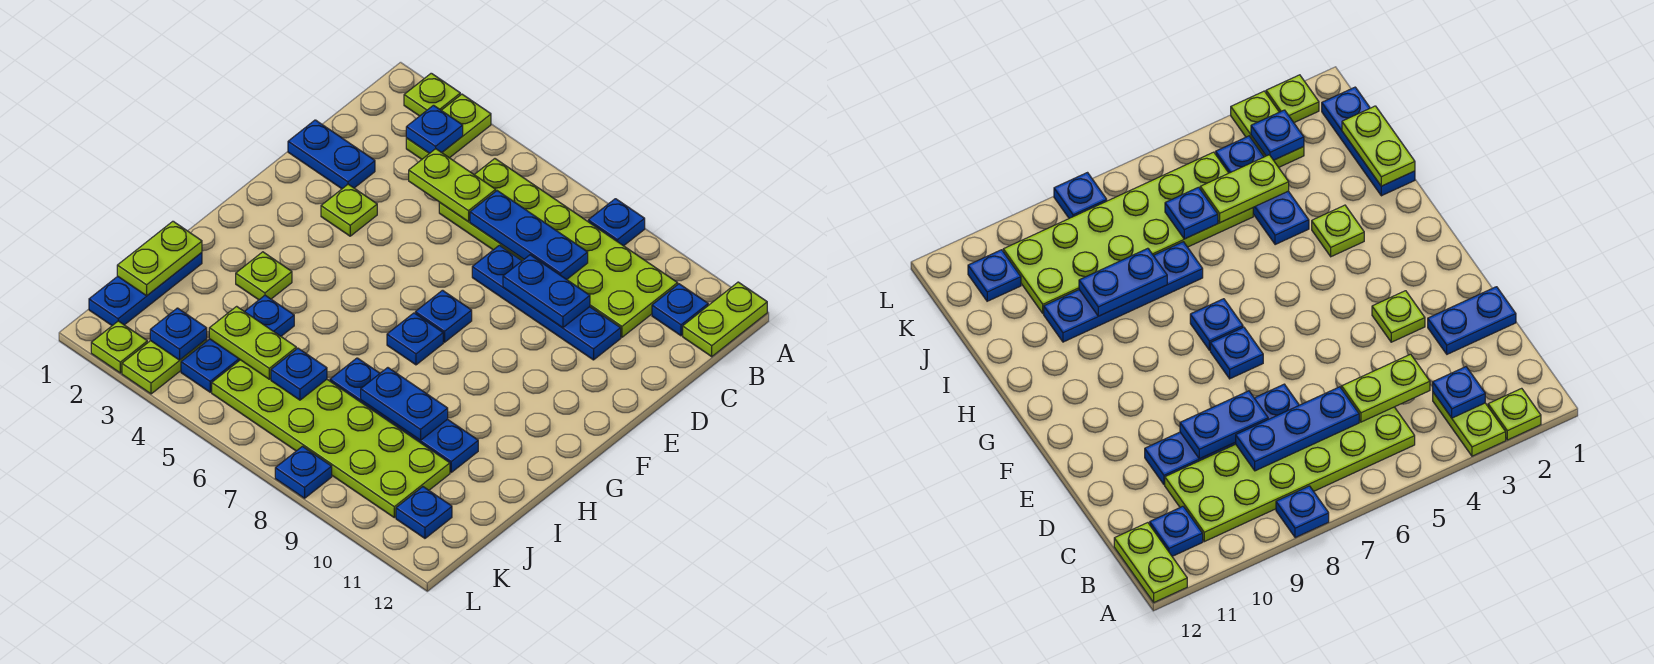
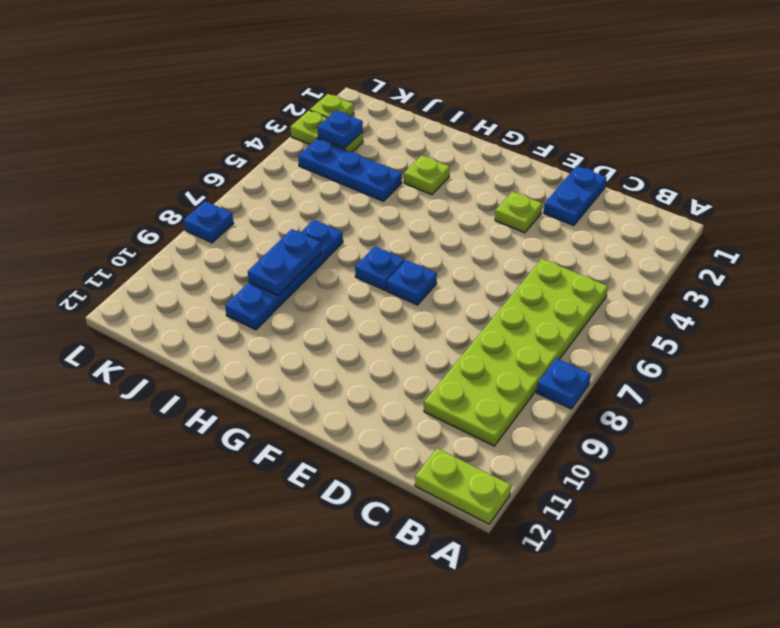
none -> lime plate A2 level 1
none -> lime plate A3:B3 level 1
none -> blue plate B11 level 1

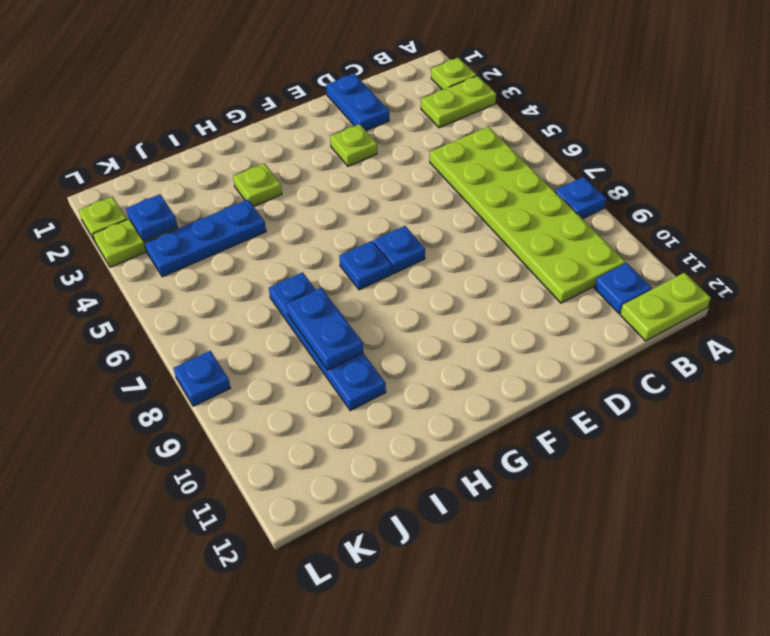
none -> blue plate D7:D10 level 1
none -> blue plate I1:K1 level 1
none -> lime plate J5:K10 level 1

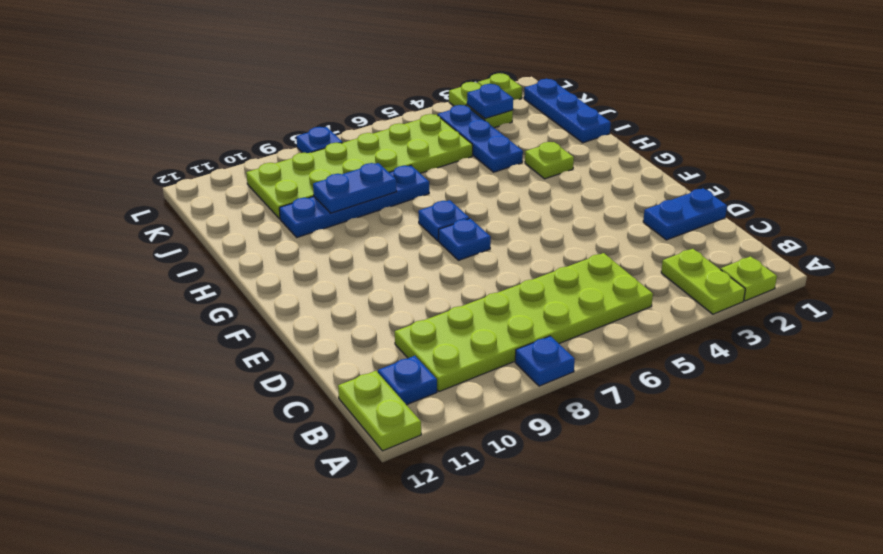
none -> blue plate D7:D10 level 1
none -> lime plate E3 level 1
none -> blue plate K11 level 1

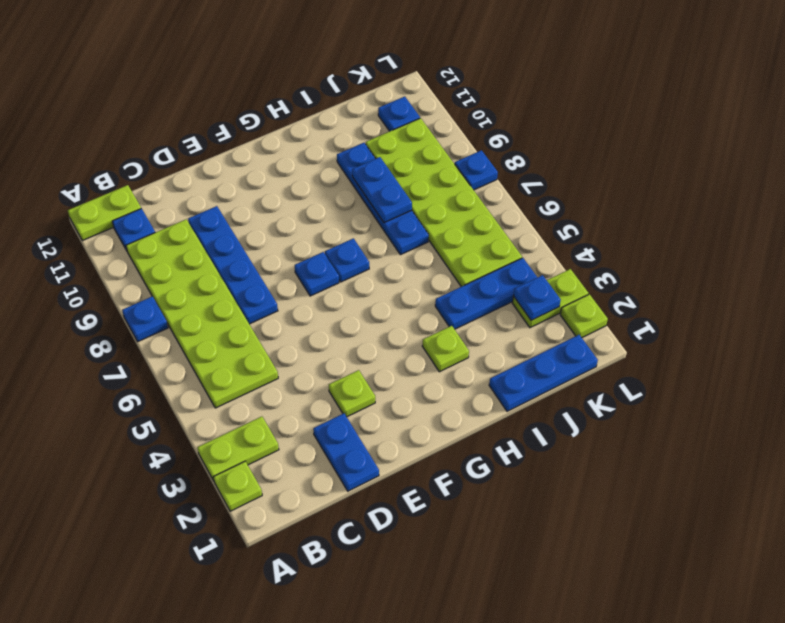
none -> blue plate B3 level 2
none -> lime plate C4:C5 level 2
none -> blue plate C6:C8 level 2

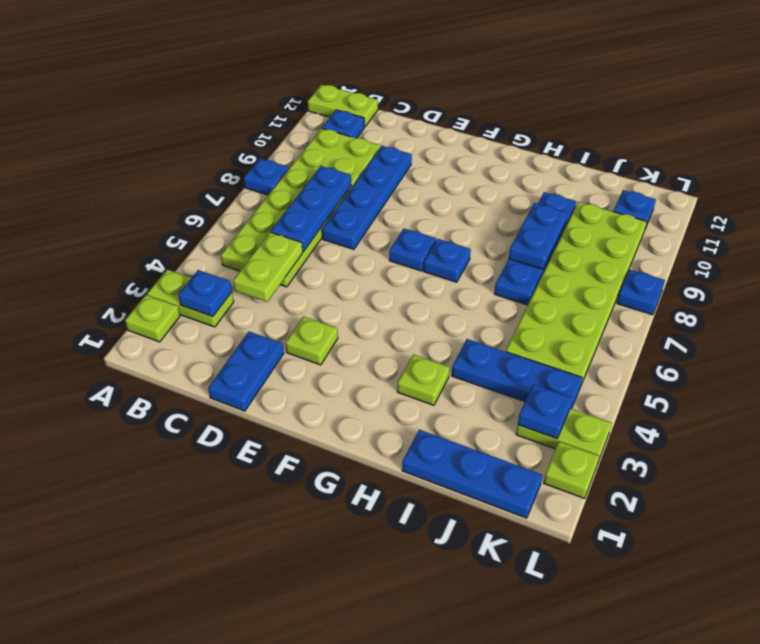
none -> blue plate D8:D9 level 2
none -> lime plate I1:J1 level 2
none -> lime plate J4:J5 level 2

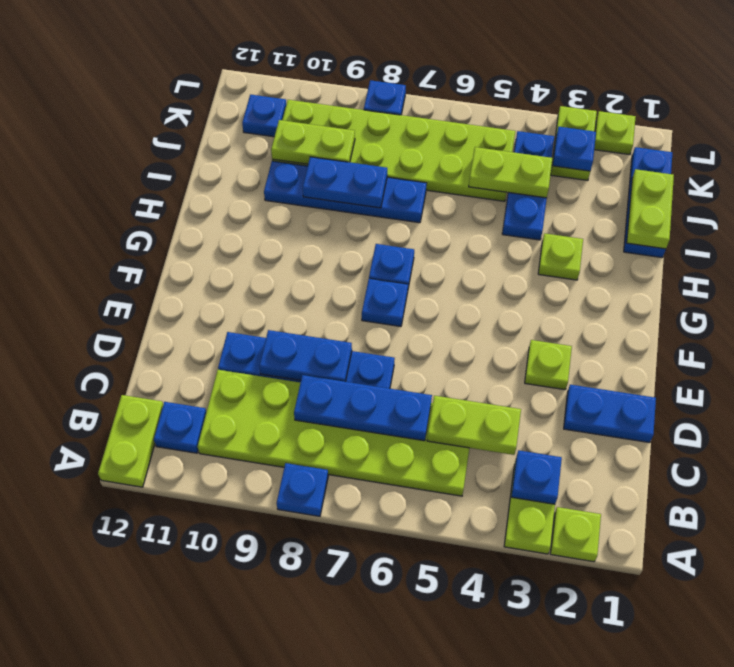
lime plate J9:J10 level 2 -> none
none -> blue plate J6 level 2

